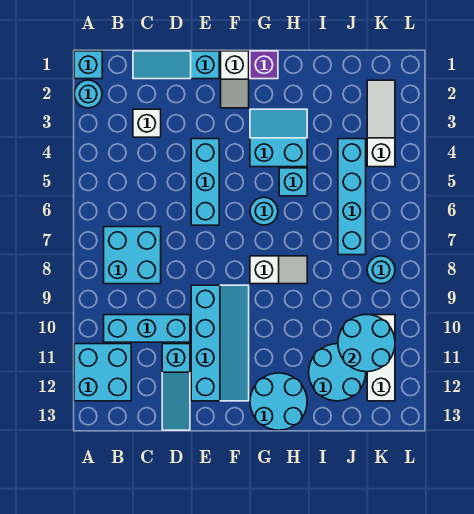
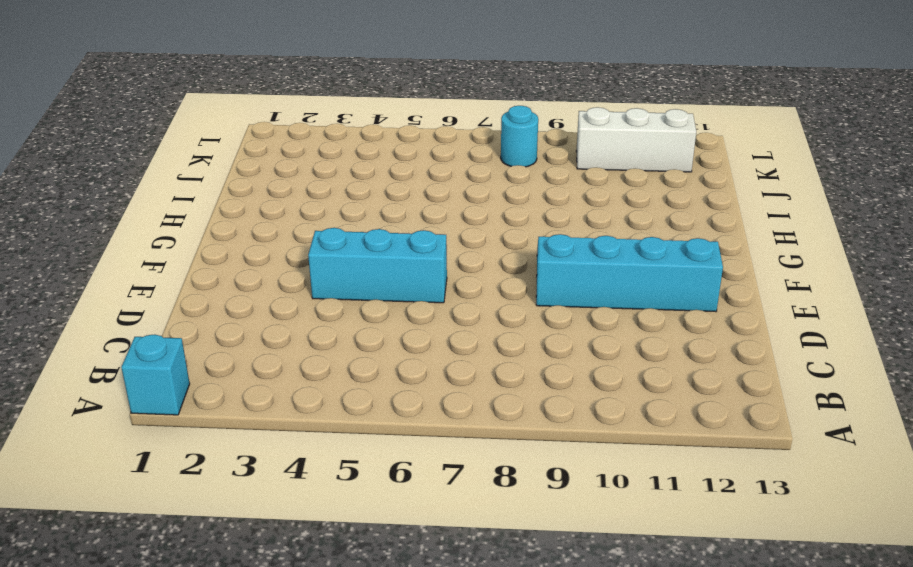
none -> cyan round brick A2 level 1
none -> cyan brick A11:B12 level 1
none -> cyan brick B7:C8 level 1

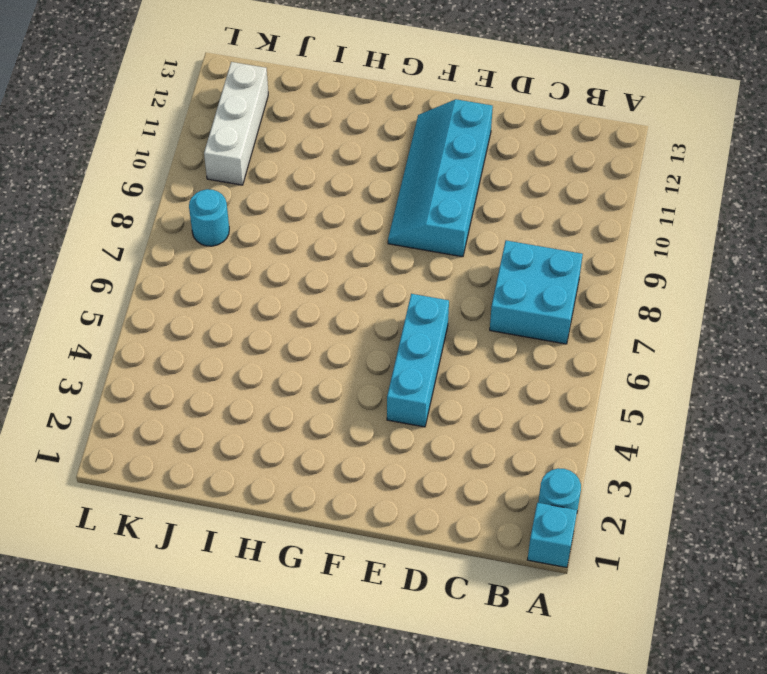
none -> cyan brick A11:B12 level 1
none -> cyan brick B10:D10 level 1
none -> cyan slope C1:E1 level 1 top E

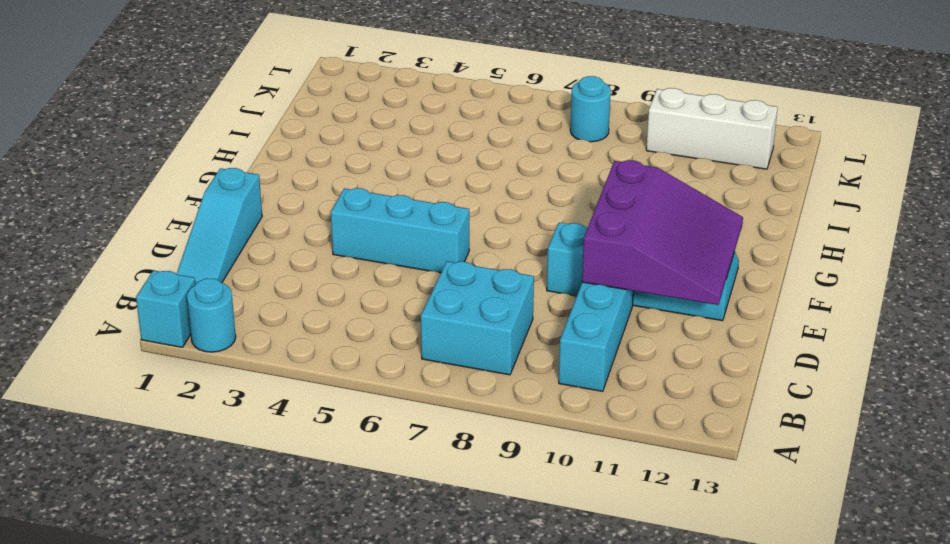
purple slope D10:F12 level 2 top 10 -> none
none -> cyan brick A11:B12 level 1
none -> white brick C3 level 1
none -> cyan slope D11:D13 level 1 top 11

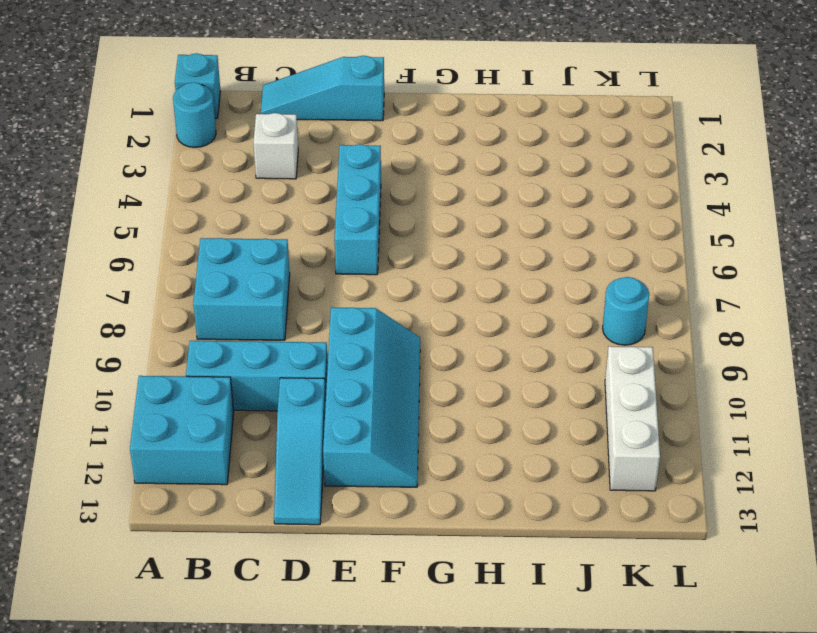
none -> white slope F1:F2 level 1 top 1
none -> purple brick G1 level 1
none -> cyan slope G3:H4 level 1 top 4

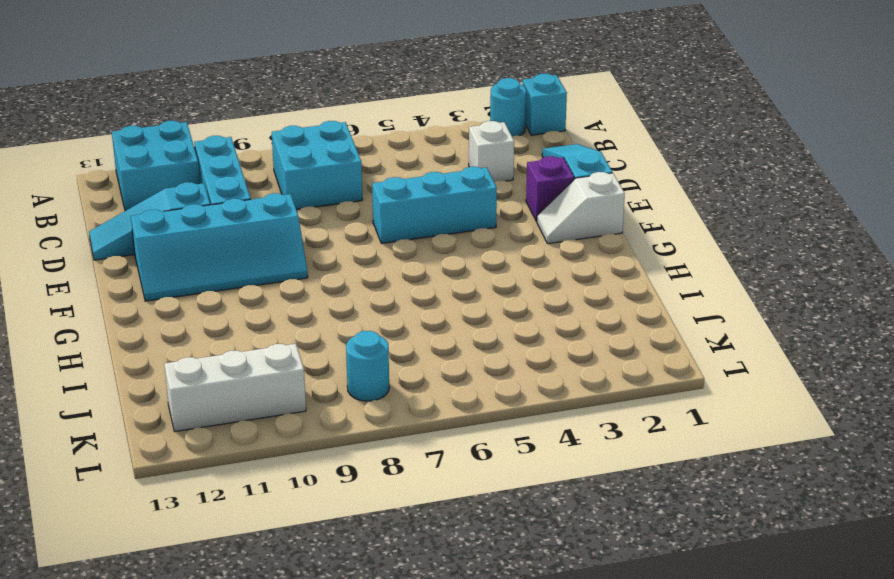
purple brick E2 level 1 -> purple brick G1 level 1
none -> cyan slope G3:H4 level 1 top 4
none -> cyan round brick G6 level 1
none -> white slope G8:H8 level 1 top G

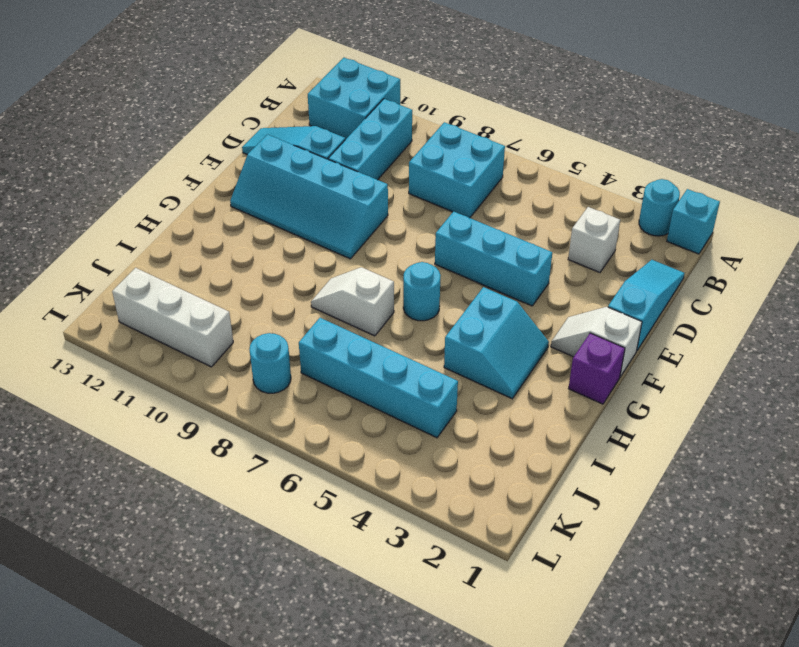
white slope H7:H8 level 1 top 7 -> white slope G8:H8 level 1 top G
none -> cyan round brick G12:H13 level 1
none -> cyan brick H5 level 1
none -> cyan round brick I11:J12 level 1

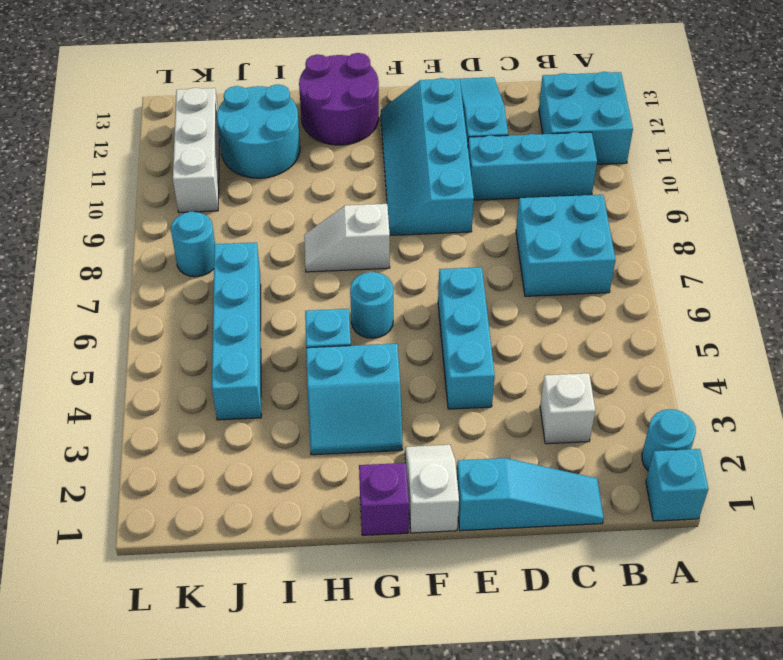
purple round brick G12:H13 level 1 -> cyan round brick G12:H13 level 1
none -> white slope K2:K4 level 1 top 4
none -> cyan round brick J10:K11 level 2

